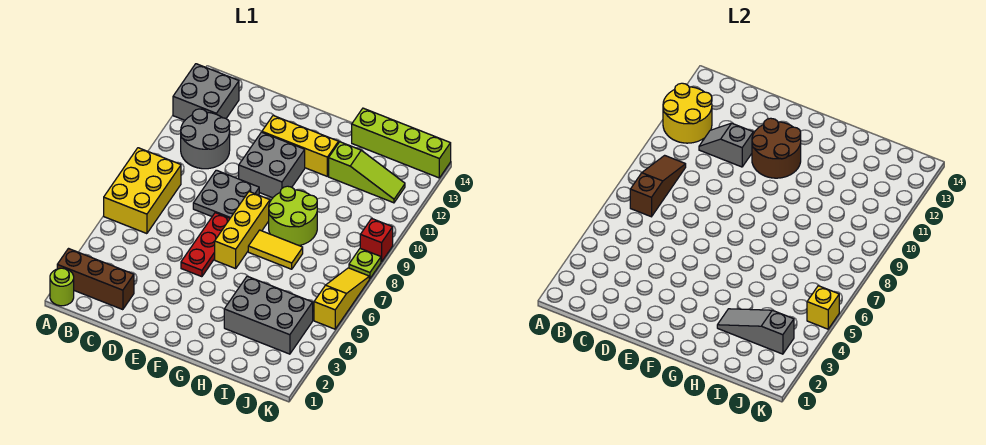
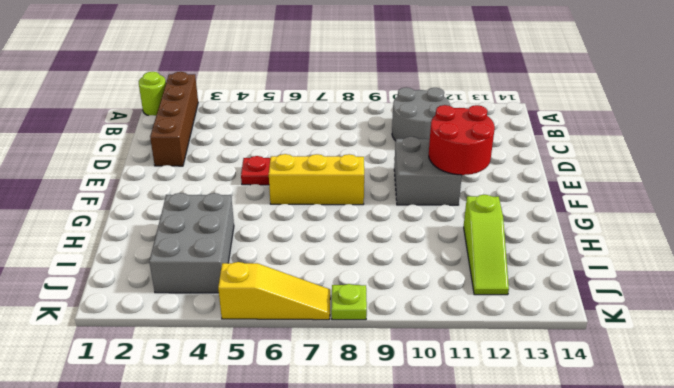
brown brick A2:D2 level 1 -> brown brick A2:C2 level 1
red round brick E11:F12 level 2 -> brown round brick E11:F12 level 2
none -> yellow brick A6:B8 level 1
none -> grey brick A12:B13 level 1
none -> grey plate D8:E9 level 1

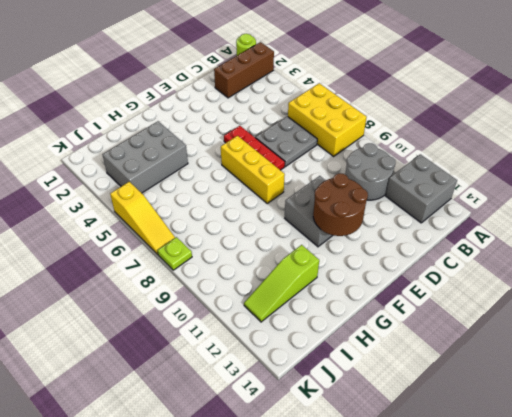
grey plate C6:D7 level 1 -> grey plate D8:E9 level 1
none -> yellow brick E12:G12 level 1
none -> yellow tile G7:H7 level 1
none -> lime round brick G8:H9 level 1

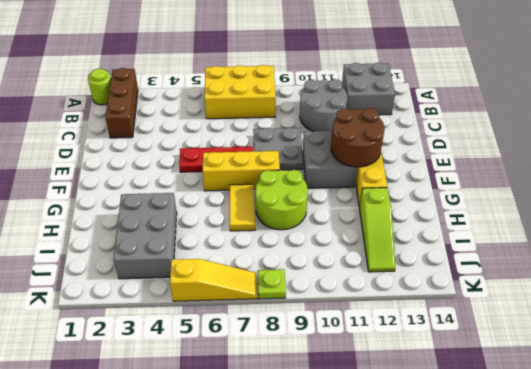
none -> lime brick H14:K14 level 1
none -> red brick K9 level 1
none -> yellow round brick A11:B12 level 2

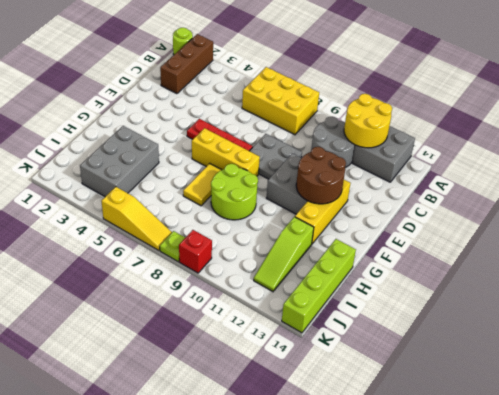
none -> brown slope B7:B9 level 2 top 7
none -> grey slope C11:D11 level 2 top D
none -> grey slope H3:J3 level 2 top J

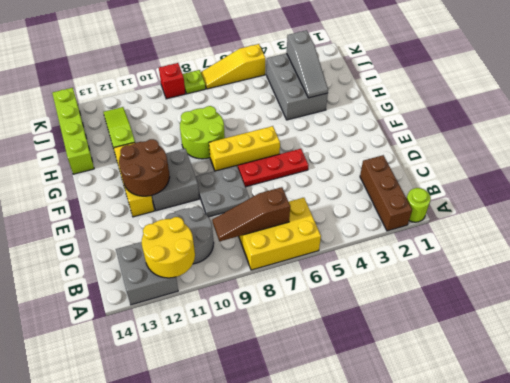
none -> yellow tile G7:H7 level 1
none -> grey slope C11:D11 level 2 top D
none -> yellow brick K5 level 2

